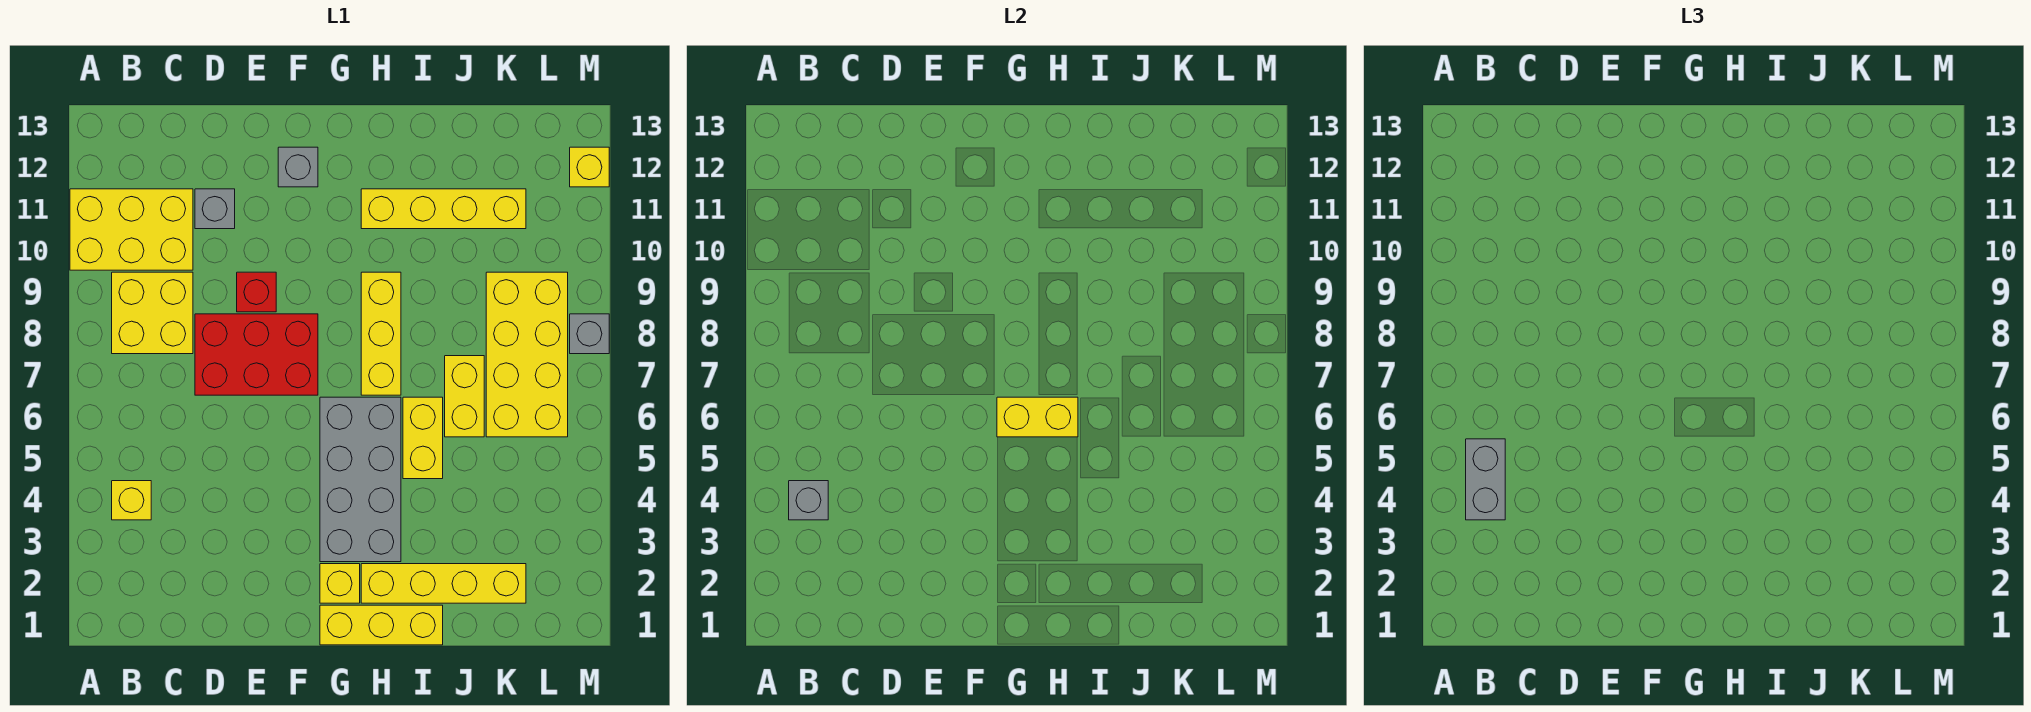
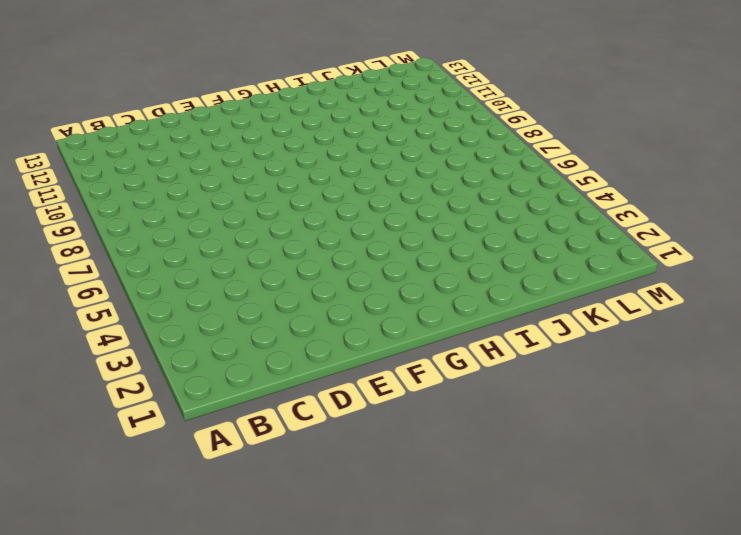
none -> yellow brick A10:C11 level 1
none -> yellow brick B4 level 1
none -> yellow brick B8:C9 level 1

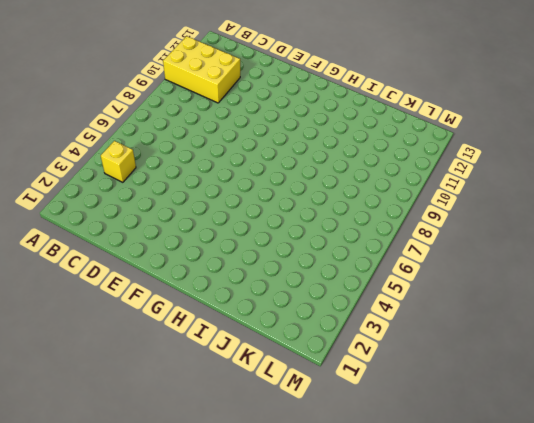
none -> yellow brick B8:C9 level 1
none -> red brick D7:F8 level 1
none -> grey brick D11 level 1

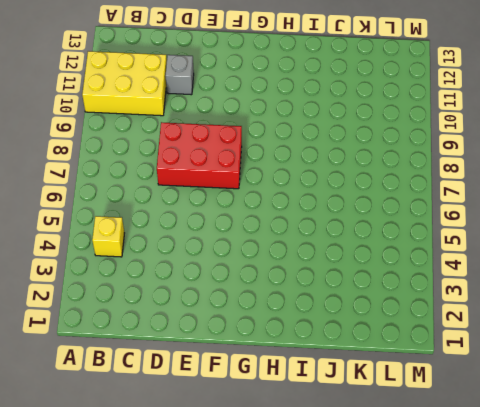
none -> yellow brick B8:C9 level 1
none -> red brick E9 level 1
none -> grey brick F12 level 1

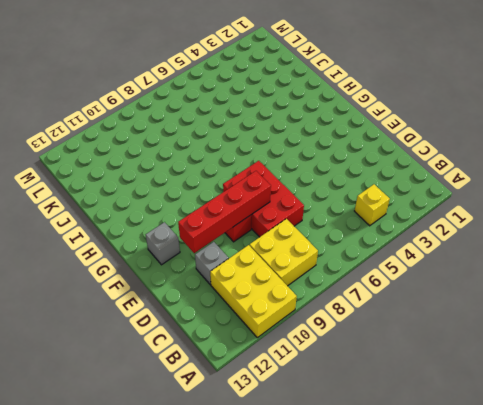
red brick E8:E11 level 2 -> none
none -> yellow brick G1:I1 level 1
none -> yellow brick G2 level 1
none -> grey brick G3:H6 level 1

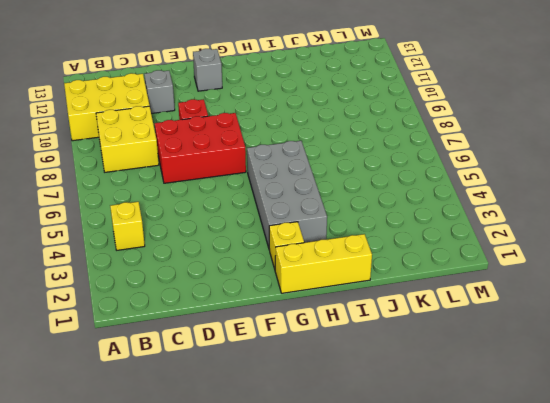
none -> yellow brick H2:K2 level 1
none -> yellow brick H7:H9 level 1
none -> yellow brick H11:K11 level 1

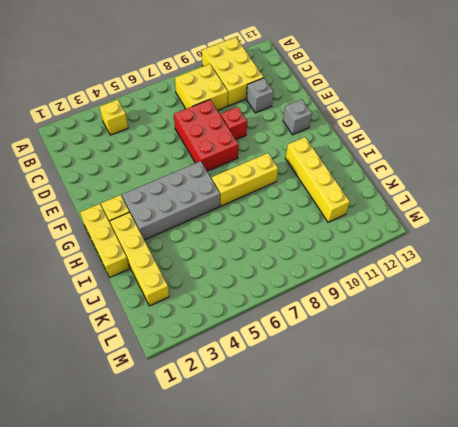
none -> yellow brick I5:I6 level 1
none -> yellow brick J6:J7 level 1
none -> yellow brick K6:L9 level 1

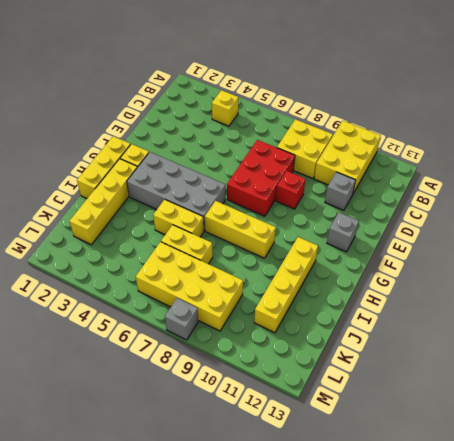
none -> yellow brick M12 level 1
none -> grey brick B4 level 2
none -> yellow brick G6:H6 level 2

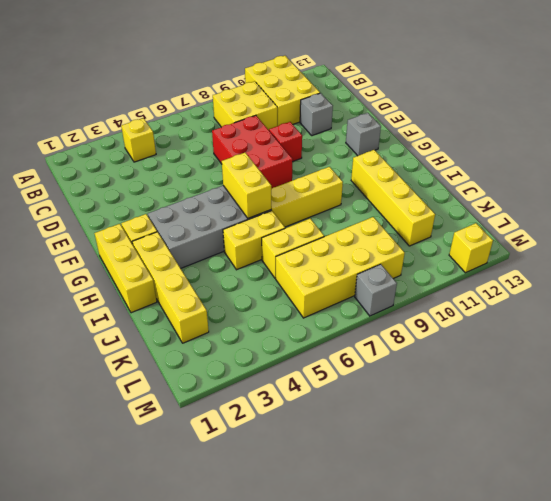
none -> grey brick B4 level 2
none -> grey brick B4:B5 level 3

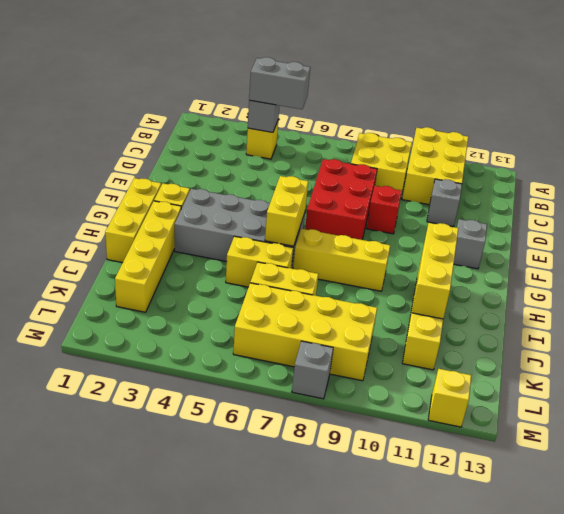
yellow brick H11:J11 level 2 -> none

